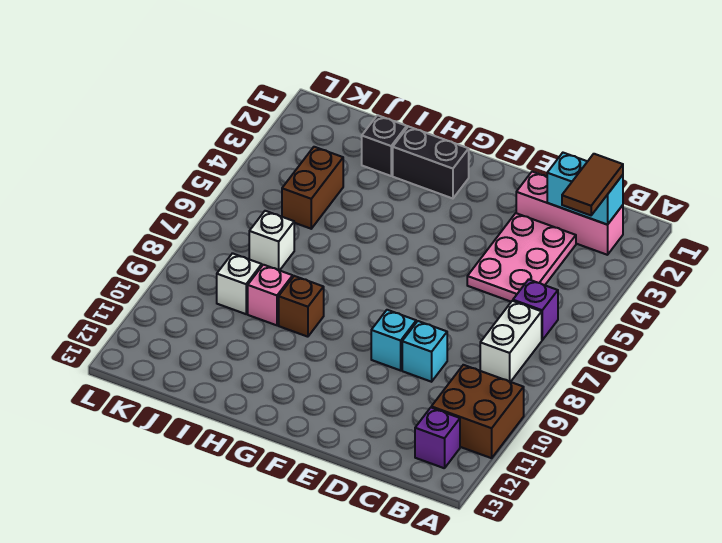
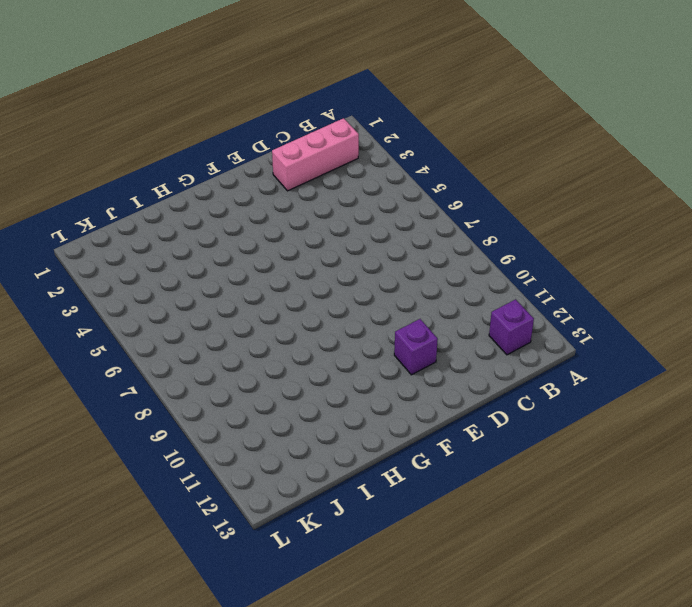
purple brick E11 level 1 -> purple brick B6 level 1
none -> brown brick A10:B11 level 1
none -> white brick B7:B8 level 1
none -> pink plate C3:D5 level 1

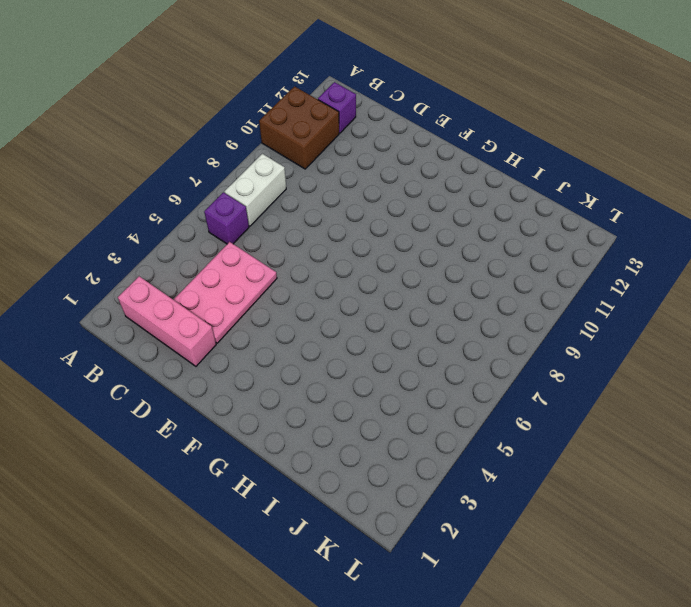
none -> cyan brick D9 level 1
none -> cyan brick E9 level 1
none -> black brick G2:H2 level 1

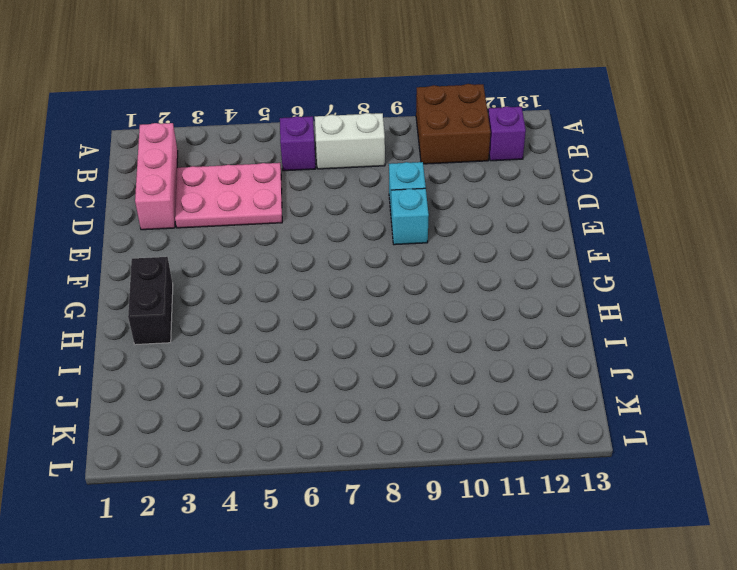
none -> brown brick H9 level 1
none -> black brick I2 level 1
none -> pink brick I9 level 1

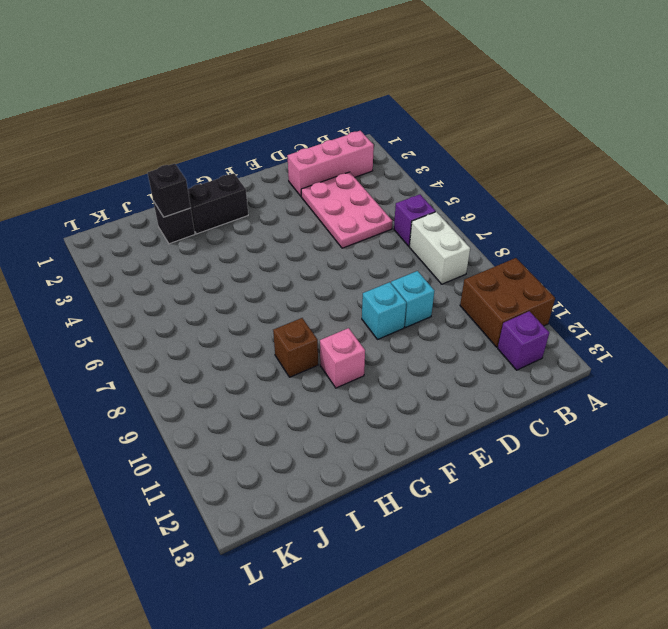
pink brick G10 level 1 -> pink brick I9 level 1
black brick I2 level 2 -> none
none -> brown brick J4:J5 level 1
none -> white brick J7 level 1
none -> white brick J9 level 1

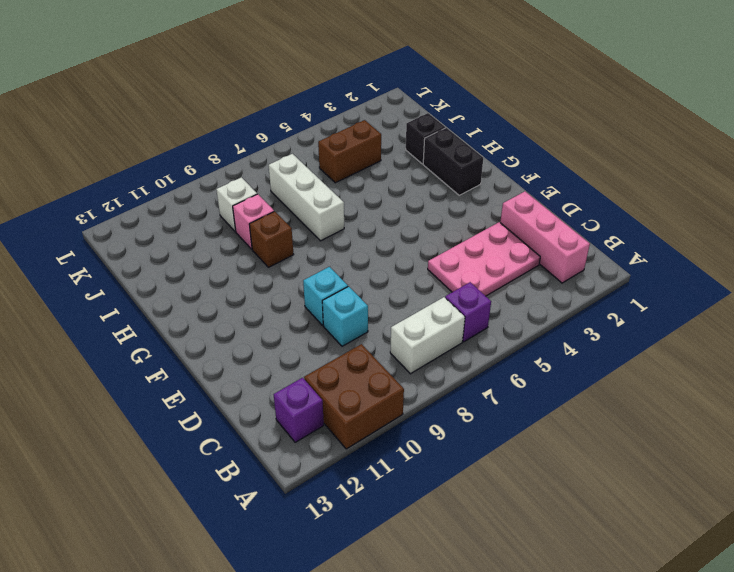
white brick H7:J7 level 1 -> white brick J7 level 1
none -> cyan brick B2:C2 level 2
none -> brown tile B2:B3 level 3

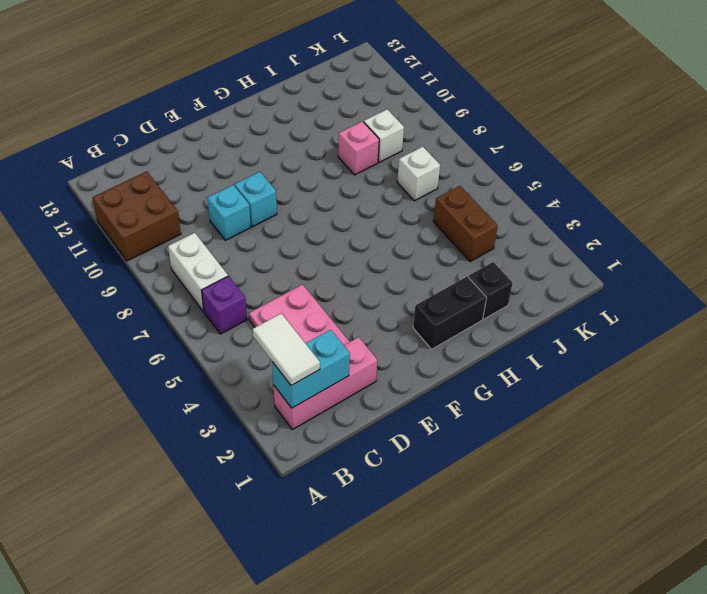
white tile B2:B3 level 3 -> brown tile B2:B3 level 3
none -> purple brick B12 level 1
none -> brown brick H9 level 1

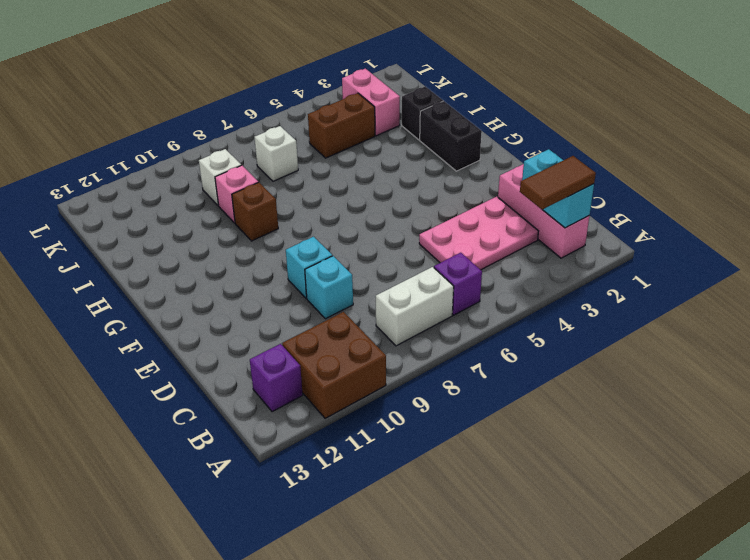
pink brick J3:K3 level 1 -> none

